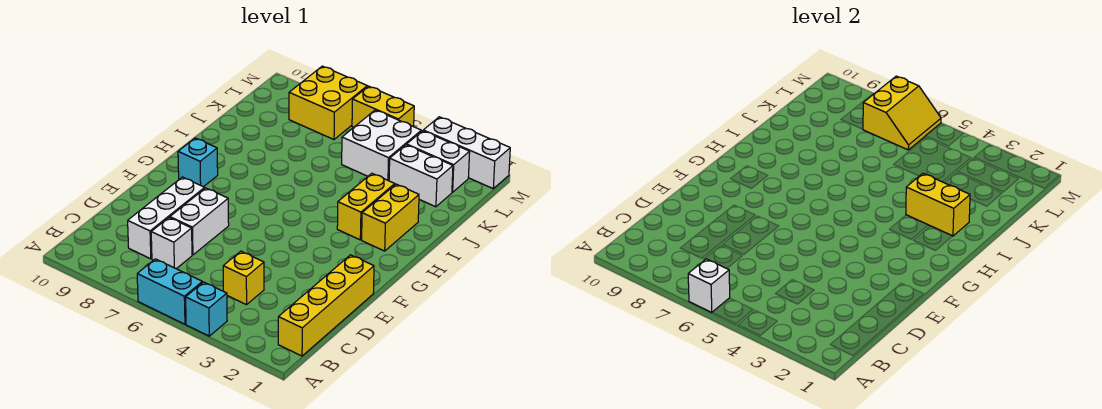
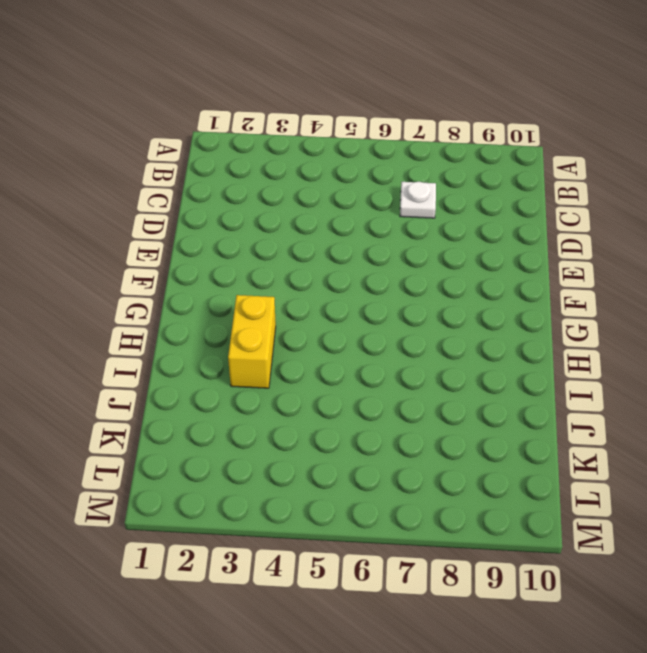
white plate C7 level 1 -> white brick C7 level 1
none -> cyan brick A4 level 1
none -> cyan brick A5:A6 level 1
none -> yellow brick B1:E1 level 1

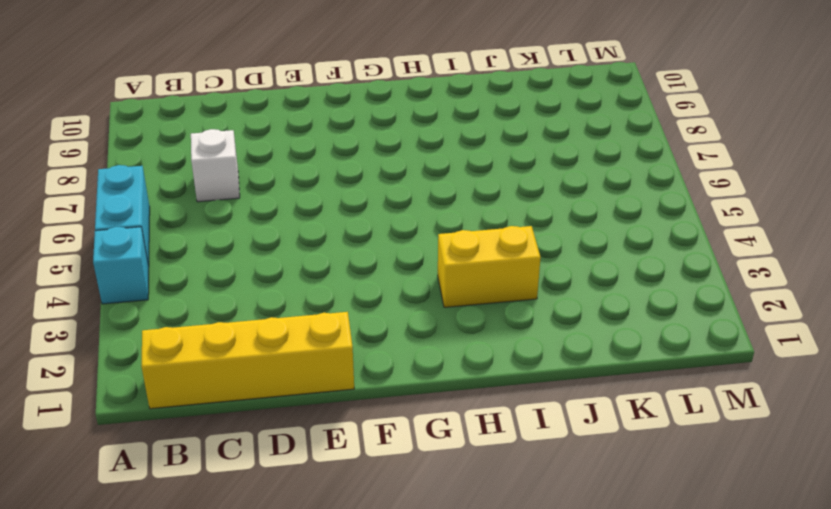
none -> yellow brick C4 level 1
none -> white brick C8:E8 level 1
none -> white brick D7:E7 level 1

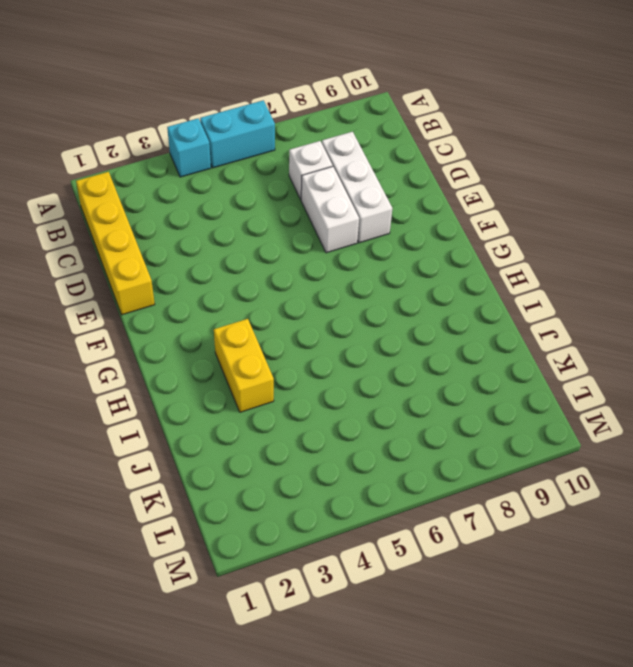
none -> yellow brick C4 level 1
none -> cyan brick G9 level 1
none -> yellow brick H2:I2 level 1

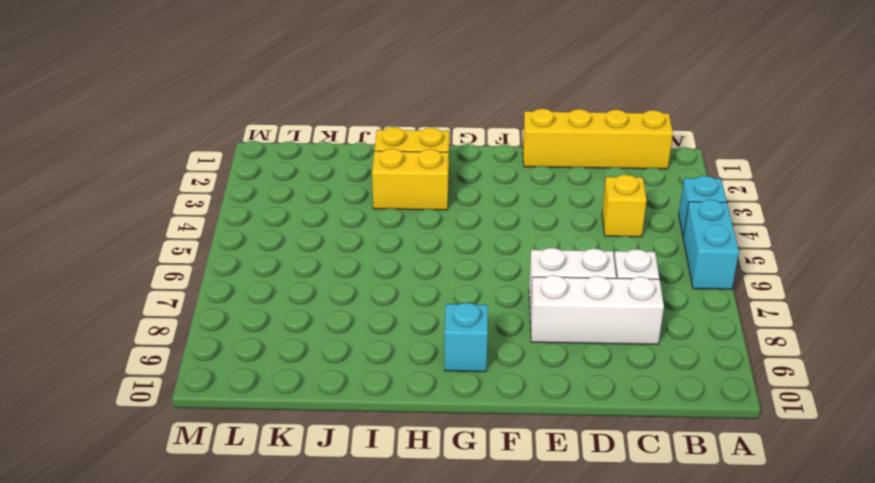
none -> white brick K2:K3 level 1
none -> white brick K4:L5 level 1
none -> white brick L2:L3 level 1

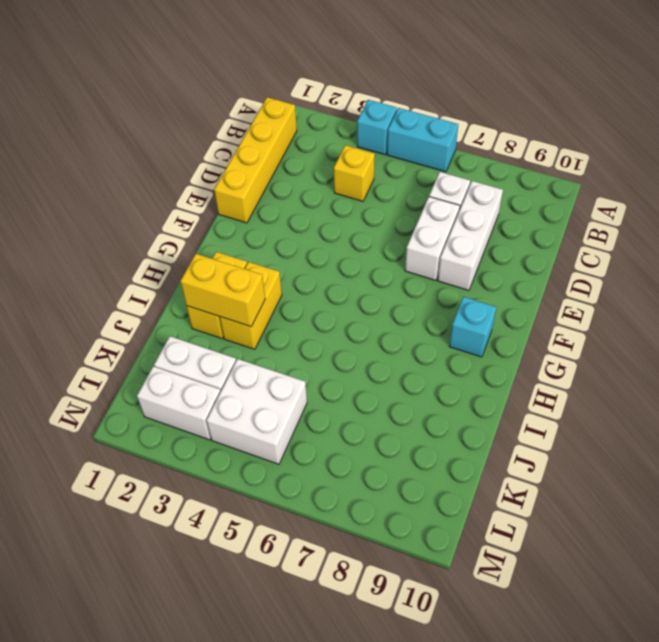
none -> yellow brick L7:M8 level 1
none -> white brick M1:M3 level 1
none -> yellow brick M5:M6 level 1

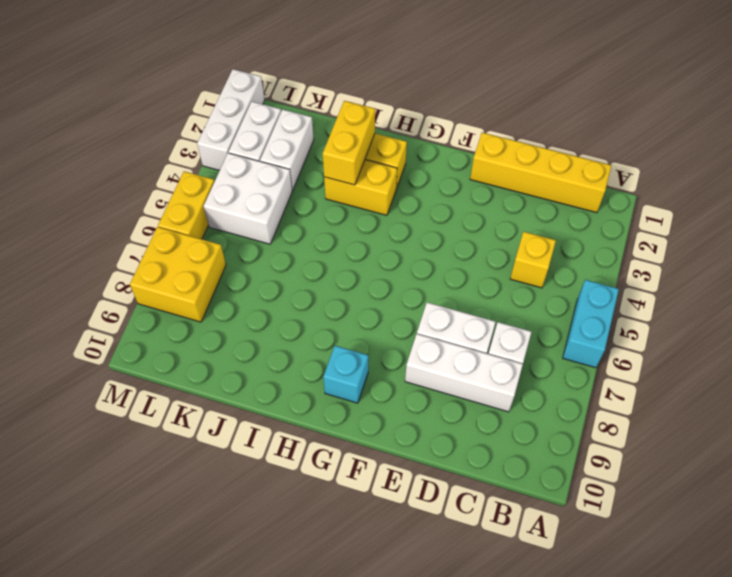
none -> cyan brick A4 level 1
none -> white brick A6 level 2
none -> yellow slope L6:M7 level 2 top 7

